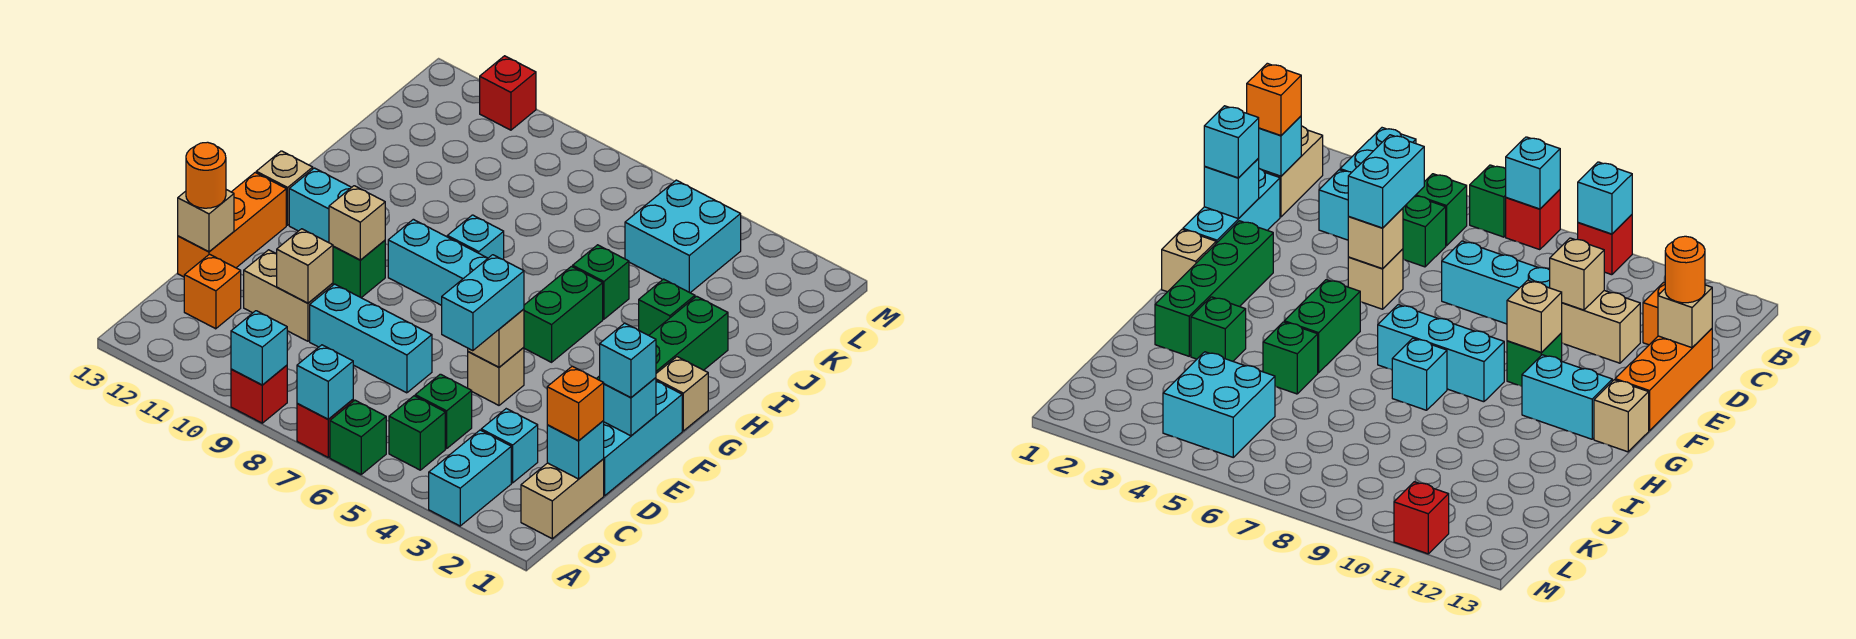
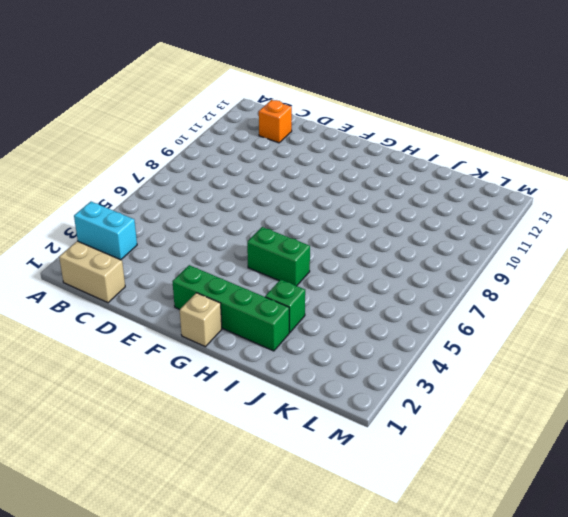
none -> green brick A6 level 1
none -> red brick A7 level 1
none -> red brick A9 level 1
none -> green brick B5 level 1

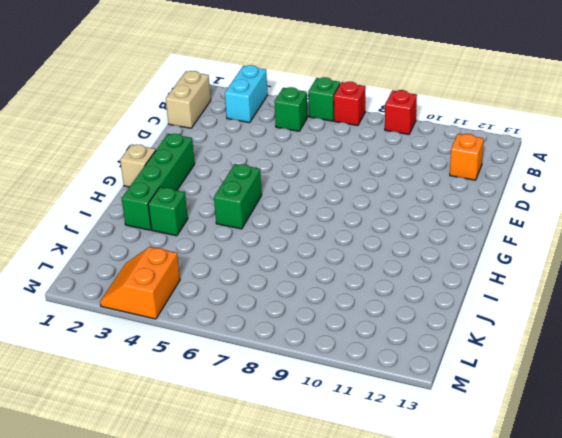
orange slope L3:M4 level 1 top 4 -> cyan brick K4:L5 level 1
none -> cyan brick C3 level 1
none -> green brick C5 level 1
none -> cyan brick D1:F1 level 1
none -> cyan brick D7:D9 level 1

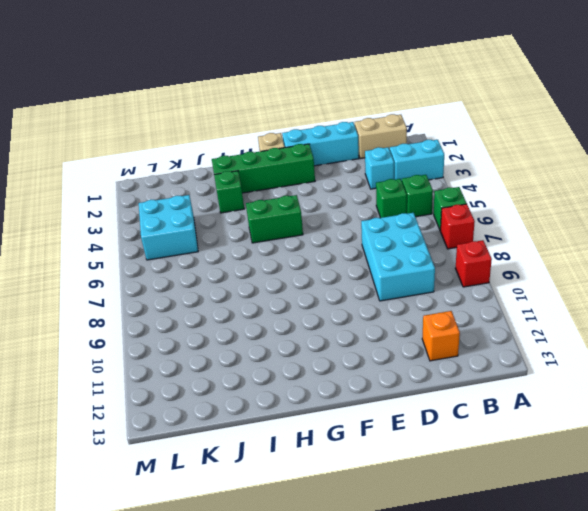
cyan brick C7:D9 level 1 -> cyan brick D7:D9 level 1
none -> tan brick D10:D11 level 1
none -> orange brick D13:F13 level 1
none -> tan brick E5 level 1
none -> green brick F10 level 1

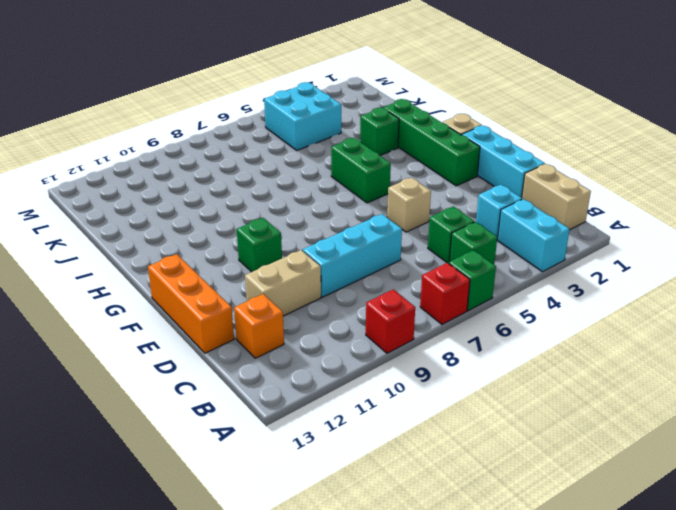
none -> cyan brick G7:G9 level 1
none -> cyan brick G11:G12 level 1
none -> tan brick G13 level 1
none -> cyan brick H8 level 1

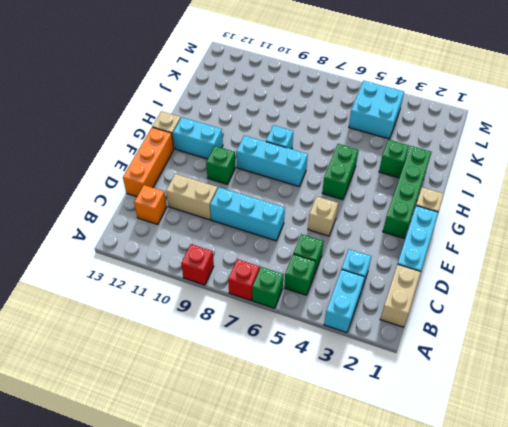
none -> green brick I5 level 1
none -> red brick M11 level 1
none -> cyan brick A7 level 2
none -> cyan brick A9 level 2

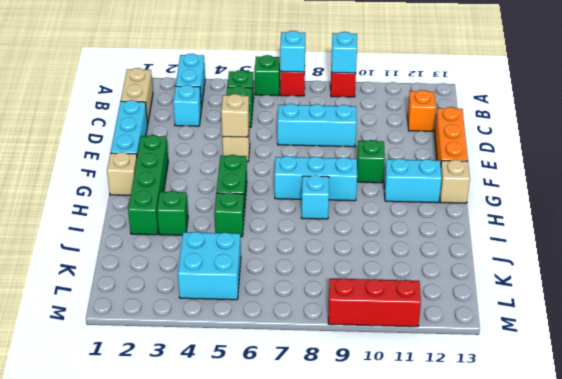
red brick M9:M11 level 1 -> red brick M11 level 1
none -> tan brick D10:D11 level 1
none -> cyan brick C1 level 2
none -> tan brick D10 level 2
none -> tan brick D13 level 2

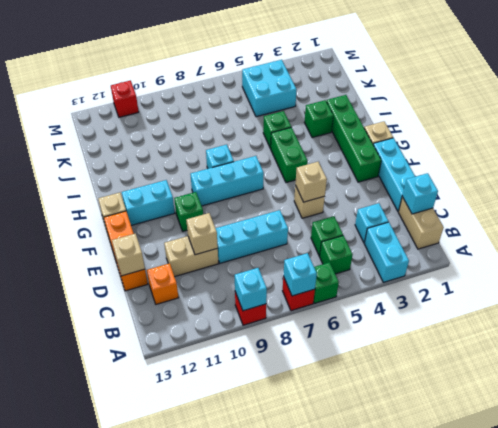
none -> cyan brick E1 level 2
none -> tan brick F10 level 2
none -> orange brick C1 level 3
none -> cyan brick D5:E5 level 3

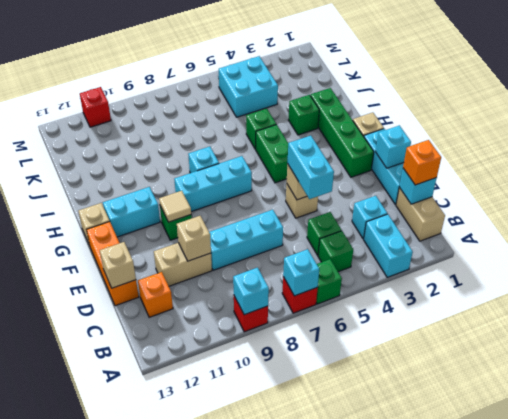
tan tile F10 level 2 -> tan brick F10 level 2
none -> orange round brick D13 level 3
none -> cyan brick E1 level 3

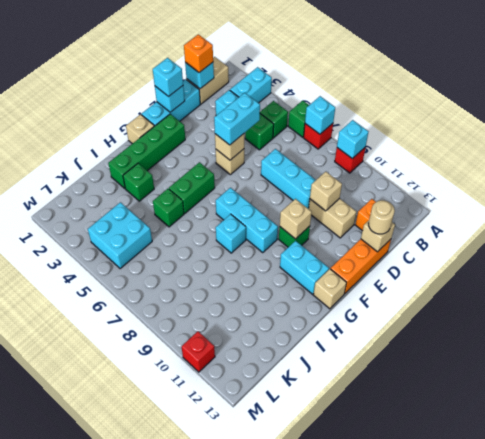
tan round brick D13 level 3 -> orange round brick D13 level 3

